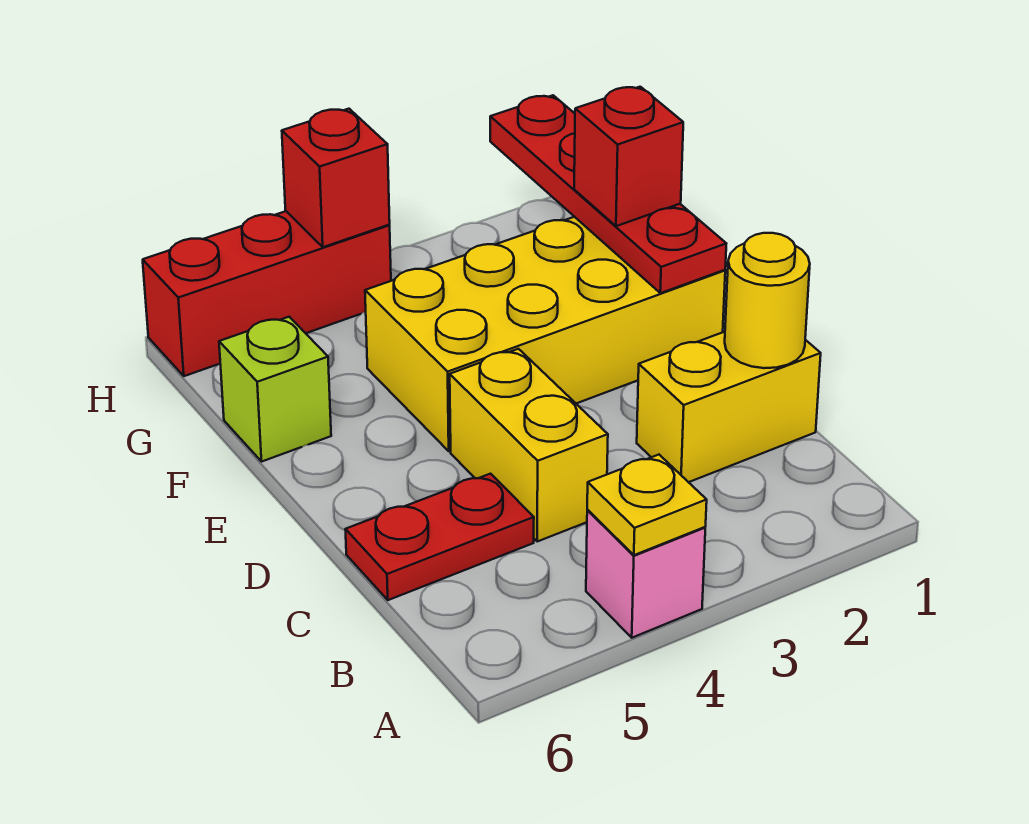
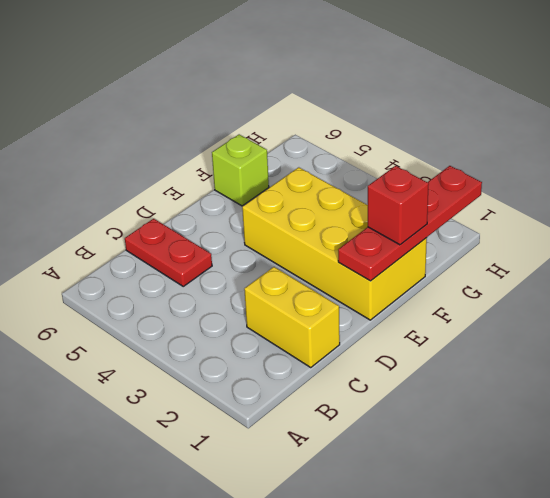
none -> pink brick A4 level 1
none -> yellow brick C4:D4 level 1
none -> red brick H4:H6 level 1

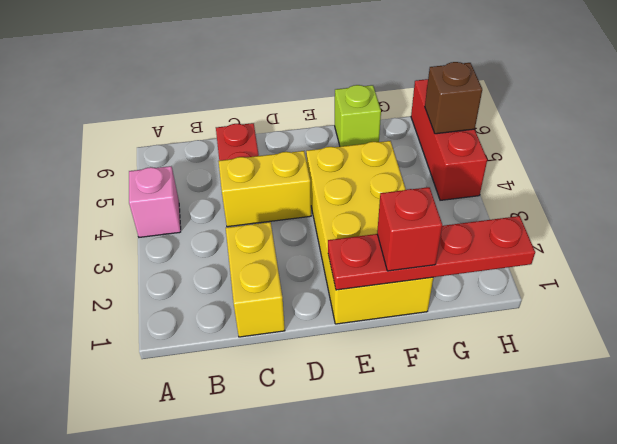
brown brick H5 level 2 -> none
none -> yellow plate A4 level 2
none -> yellow round brick C1 level 2
none -> red brick H4 level 2

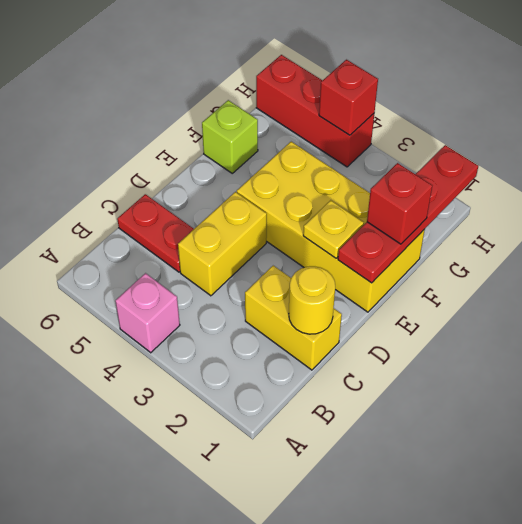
yellow plate E2 level 2 -> yellow plate A4 level 2

